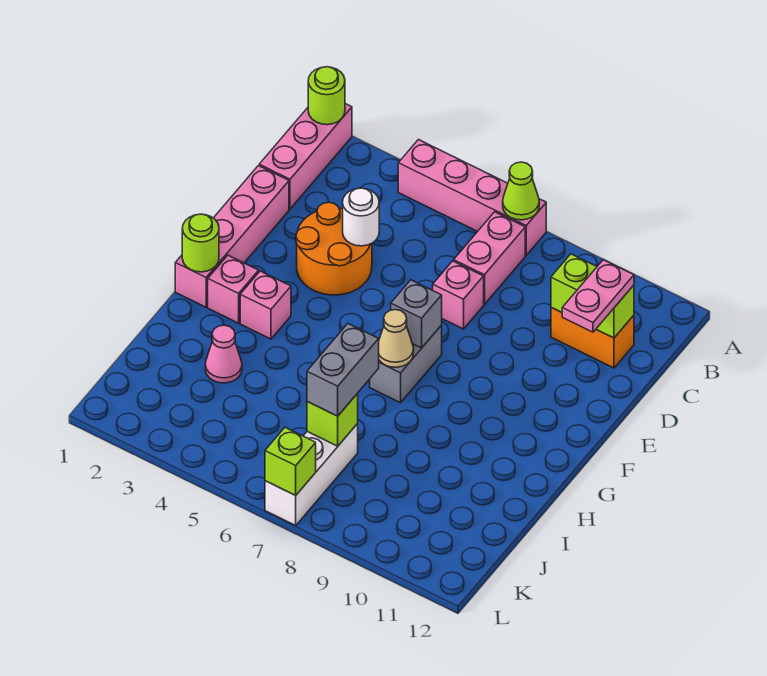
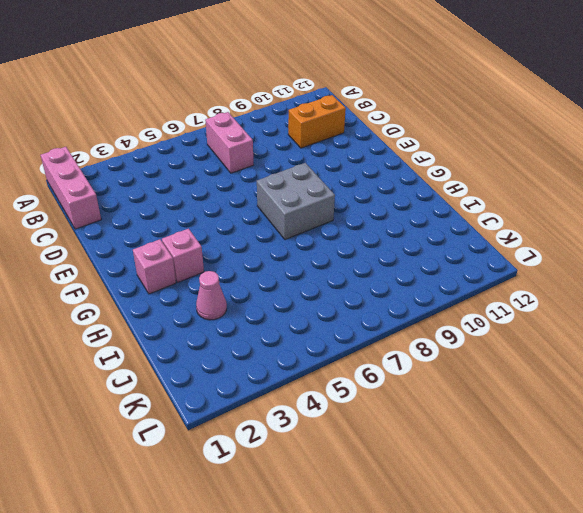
grey brick F7:G8 level 1 -> grey brick F7:G7 level 1
none -> pink brick A4:A7 level 1
none -> pink brick D1:G1 level 1
none -> orange round brick D3:E4 level 1

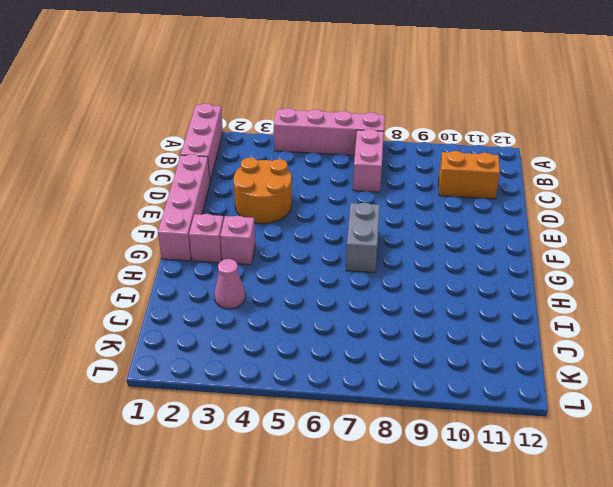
none -> pink brick D7 level 1
none -> white brick J7:L7 level 1
none -> lime round brick A1 level 2

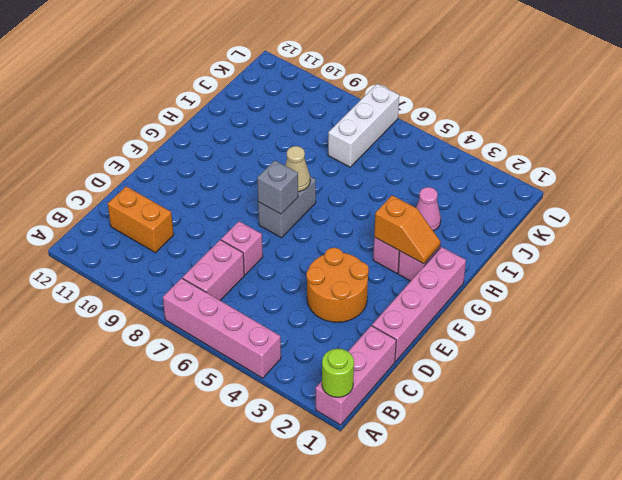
orange slope G2:G3 level 2 top 3 -> none
none -> lime cone A7 level 2
none -> lime brick C10:C11 level 2
none -> white round brick D4 level 2

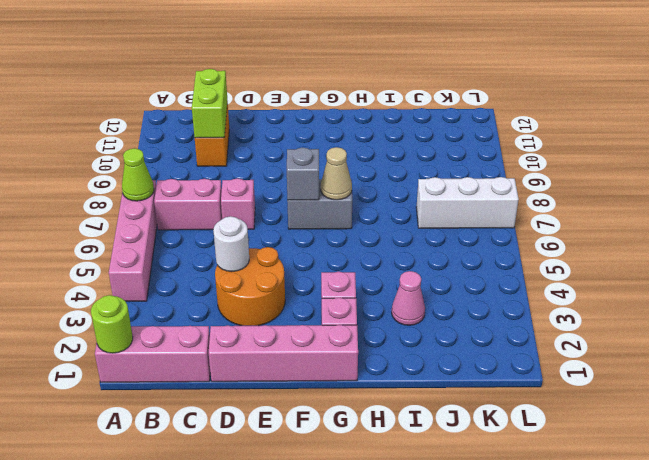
none -> lime round brick G1 level 2
none -> lime brick J7 level 2
none -> lime brick L7 level 2

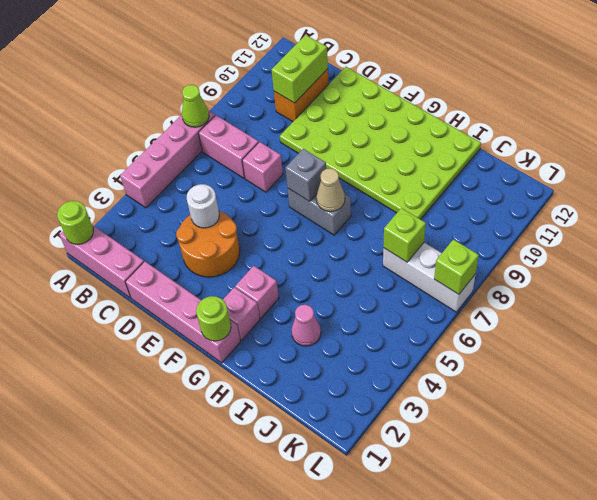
lime plate D9:I12 level 1 -> none
none -> pink plate C11:D11 level 3
none -> grey brick I7:J7 level 3

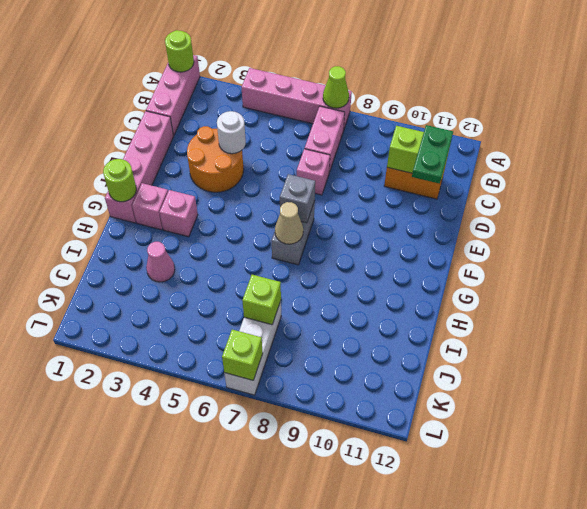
green plate C11:D11 level 3 -> pink plate C11:D11 level 3
none -> grey brick I7:J7 level 3

